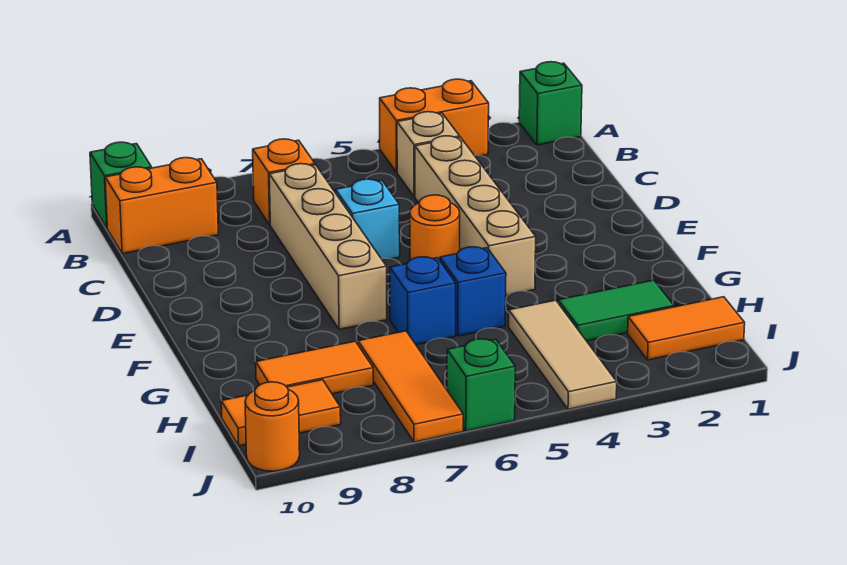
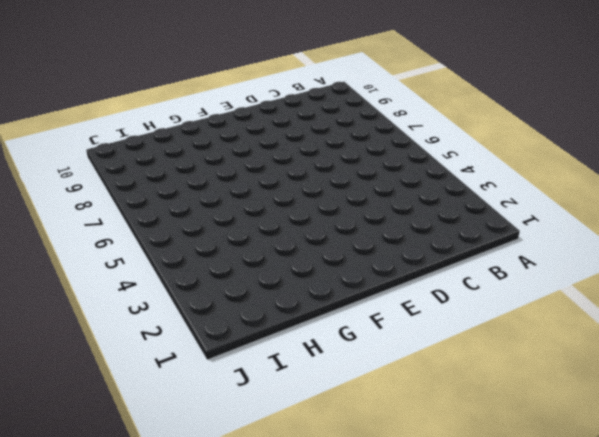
none -> green brick A1 level 1
none -> orange brick A3:A4 level 1
none -> green brick A10 level 1

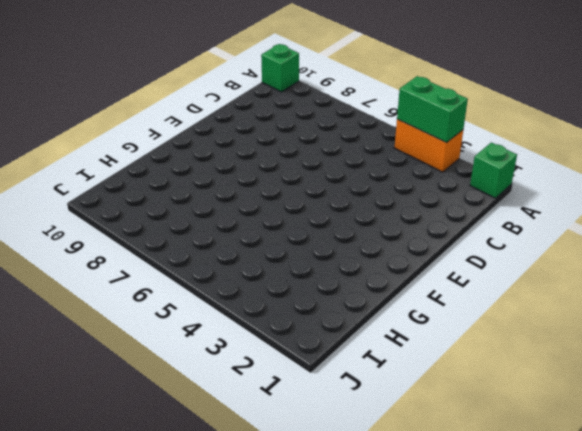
green brick A3:A4 level 2 -> none
none -> tan brick B4 level 1
none -> orange brick B7 level 1
none -> orange brick B9:B10 level 1

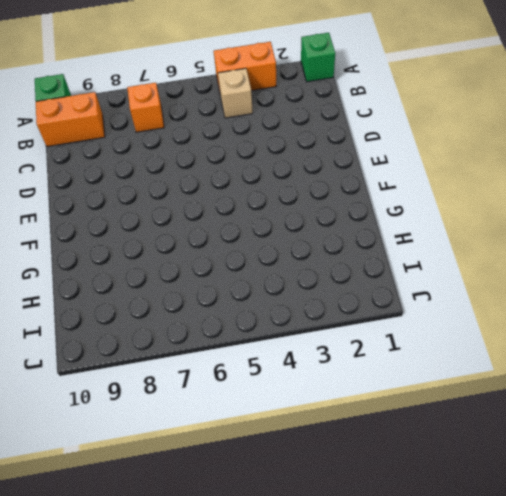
none -> tan brick C4:F4 level 1
none -> tan brick C7:F7 level 1
none -> cyan brick D6 level 1

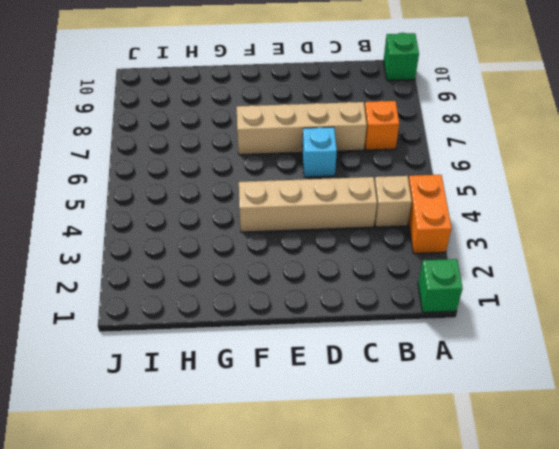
none -> orange brick B9:B10 level 1
none -> orange round brick E5 level 1
none -> blue brick G5 level 1

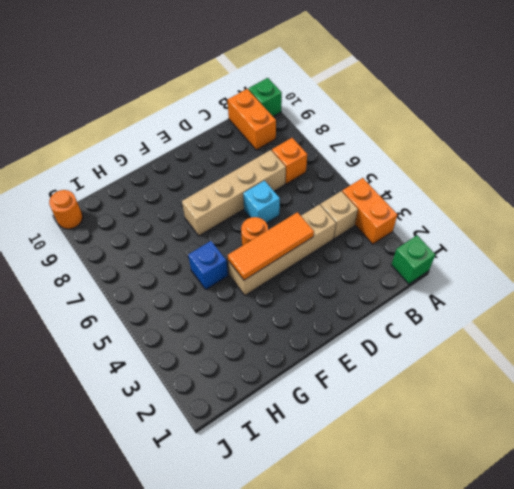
orange tile D4:F4 level 2 -> orange tile H7:J7 level 1
none -> blue brick G6 level 1
none -> green tile H2:H3 level 1
none -> tan tile H4:J4 level 1

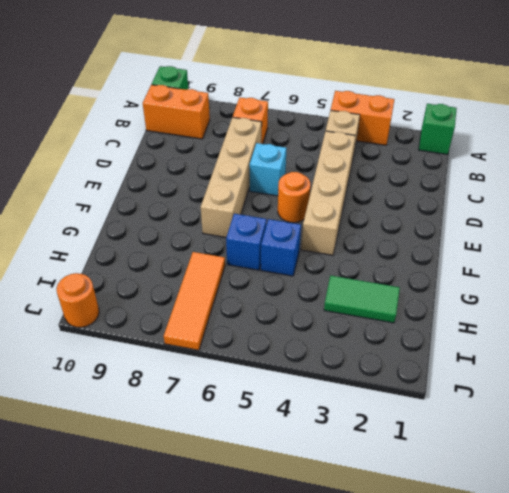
none -> tan tile H4:J4 level 1
none -> orange tile H8:H9 level 1
none -> orange tile I1:I2 level 1

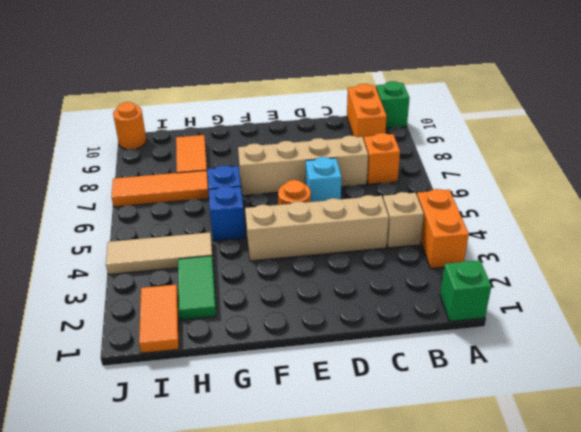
none -> orange tile I9:I10 level 1
none -> green brick J6 level 1

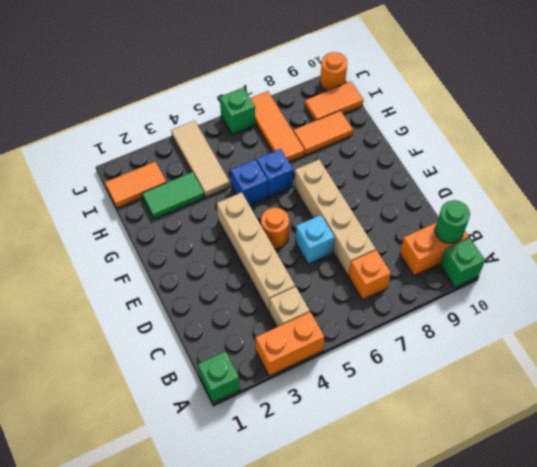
green round brick B10 level 2 -> none

